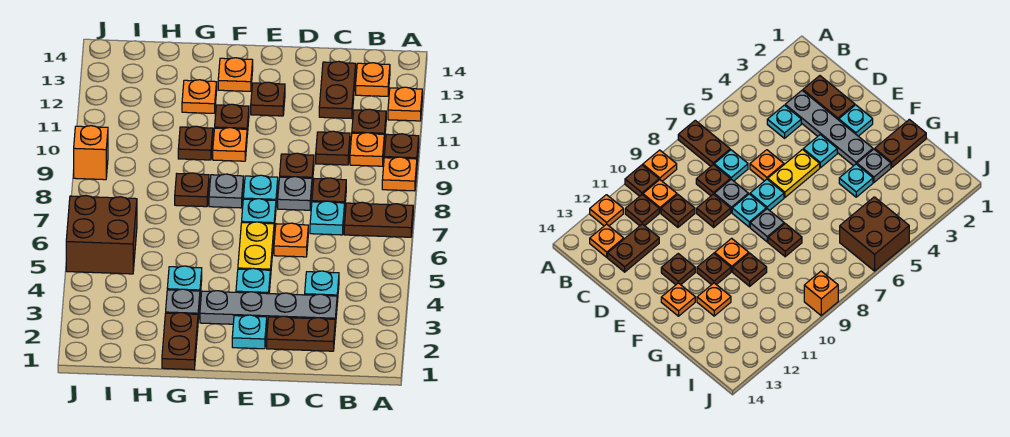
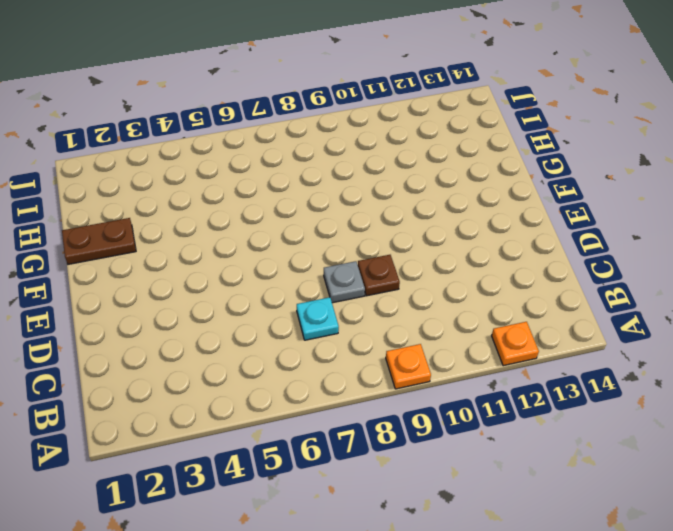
none -> brown plate A7:B7 level 1
none -> brown plate A10 level 1
none -> orange plate B10 level 1
none -> brown plate B11 level 1

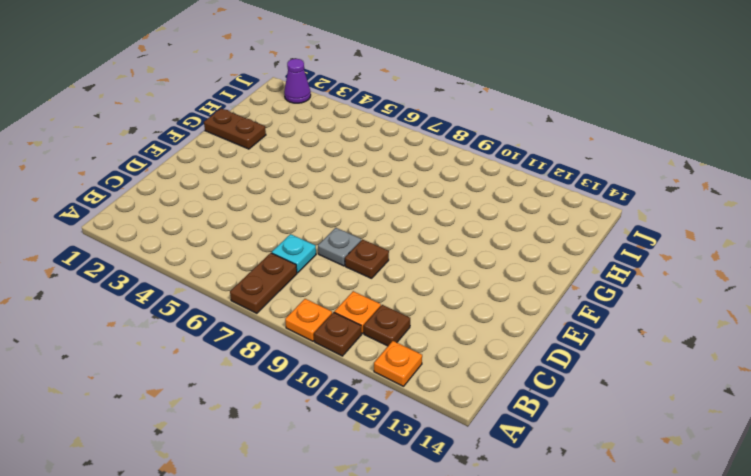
purple cone J2 level 1 -> none
none -> orange plate B13 level 1
none -> brown plate C2:D2 level 1
none -> grey plate C3:F3 level 1
none -> cyan plate C4 level 1

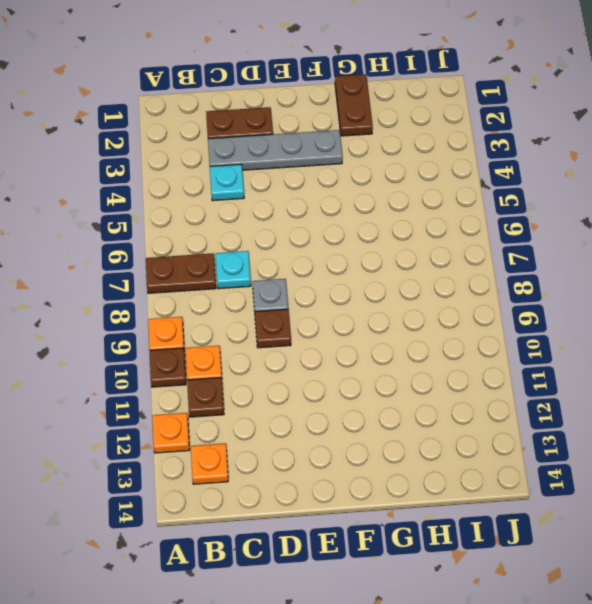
none -> brown plate C8 level 1
none -> brown plate C10 level 1
none -> brown plate C12:C13 level 1
none -> orange plate D6 level 1

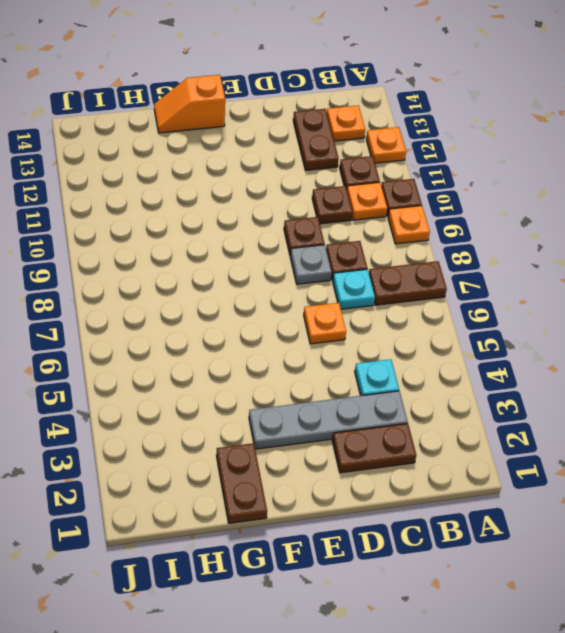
orange slope F14:G14 level 1 top F -> none
none -> cyan plate E2 level 1
none -> cyan plate E4 level 1
none -> yellow plate E5:E6 level 1
none -> cyan plate E7 level 1

